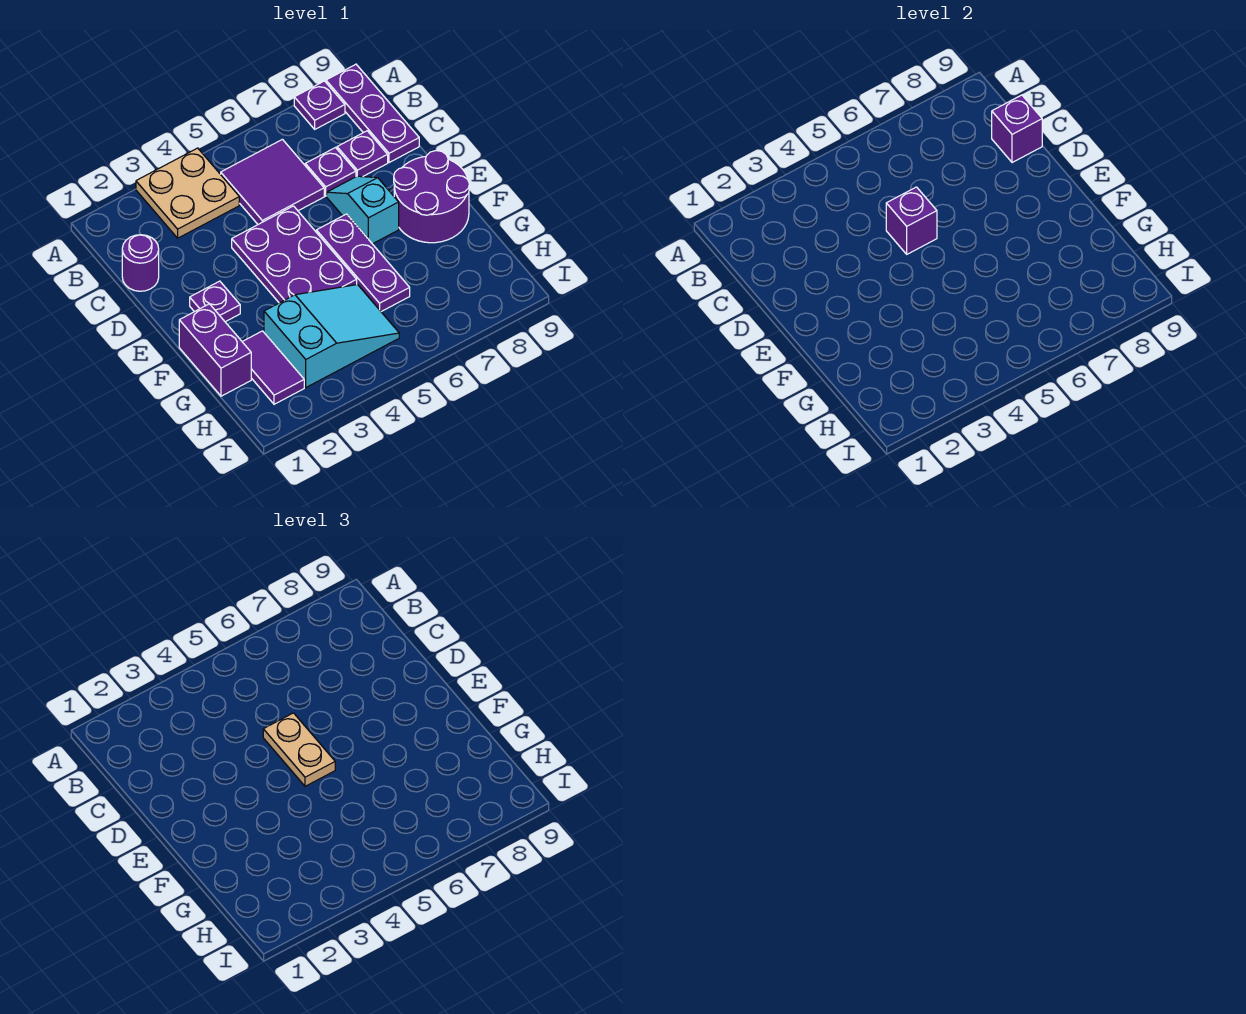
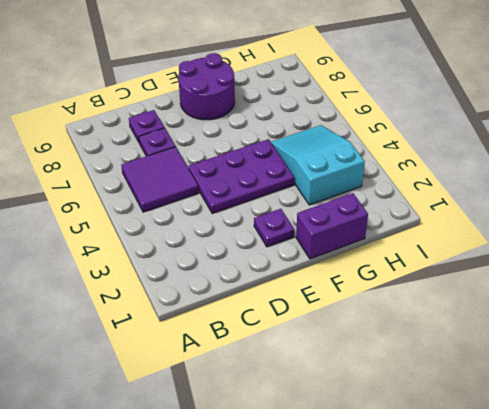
none -> tan plate A3:B4 level 1
none -> purple plate A8 level 1
none -> purple plate A9:C9 level 1

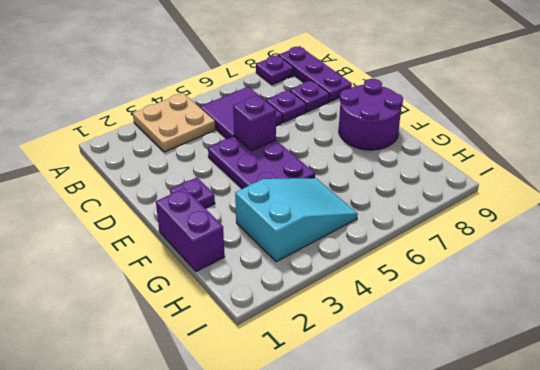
none -> purple round brick C1 level 1
none -> cyan slope D7:E7 level 1 top E
none -> purple plate E6:G6 level 1

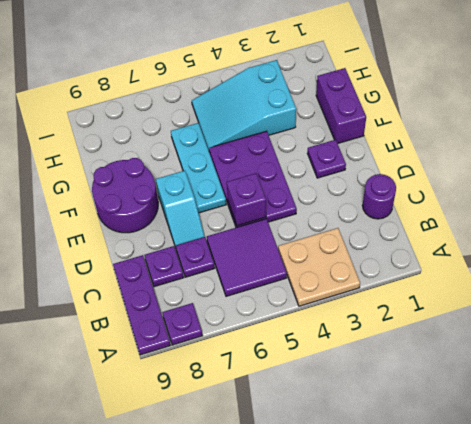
cyan plate E6:G6 level 1 -> purple plate E6:G6 level 1
none -> purple tile G2:H2 level 1
none -> purple brick C9 level 2
none -> tan plate D5:E5 level 3

